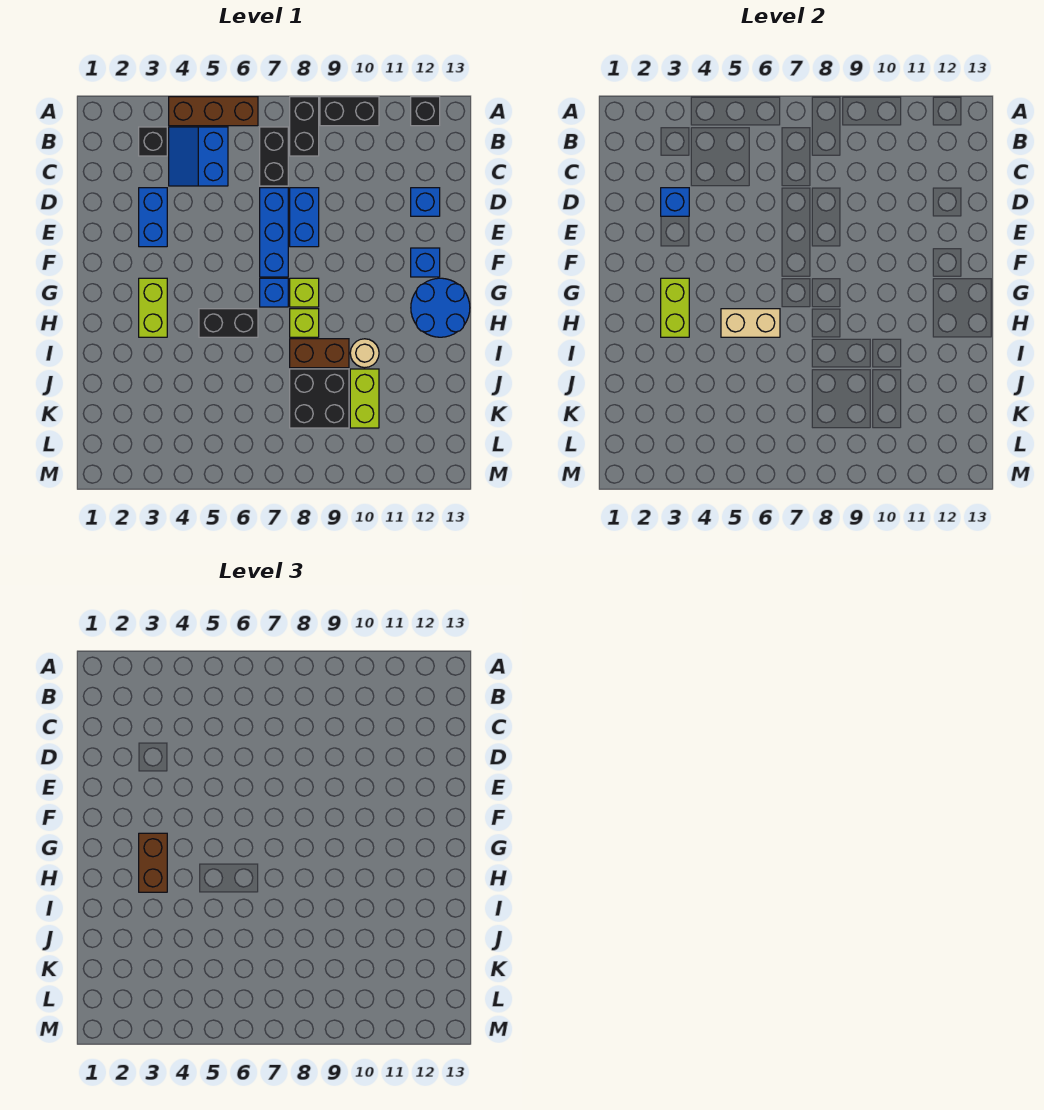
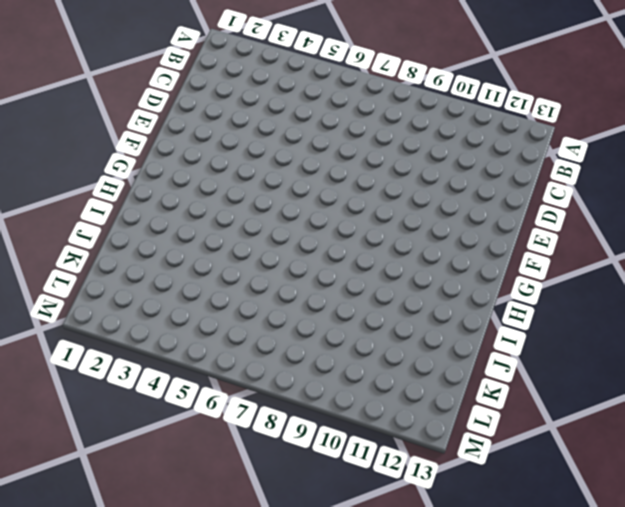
none -> brown brick A4:A6 level 1
none -> black brick A8:B8 level 1
none -> black brick A9:A10 level 1

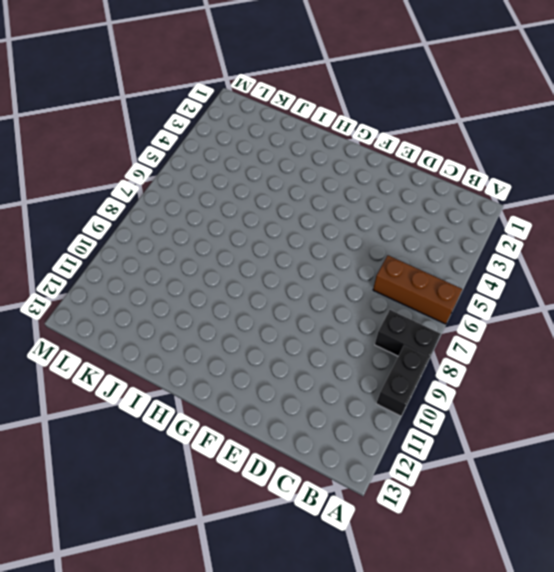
brown brick A6:C6 level 1 -> brown brick A4:A6 level 1
none -> black brick A12 level 1
none -> black brick B3 level 1
none -> blue slope B4:C5 level 1 top 5

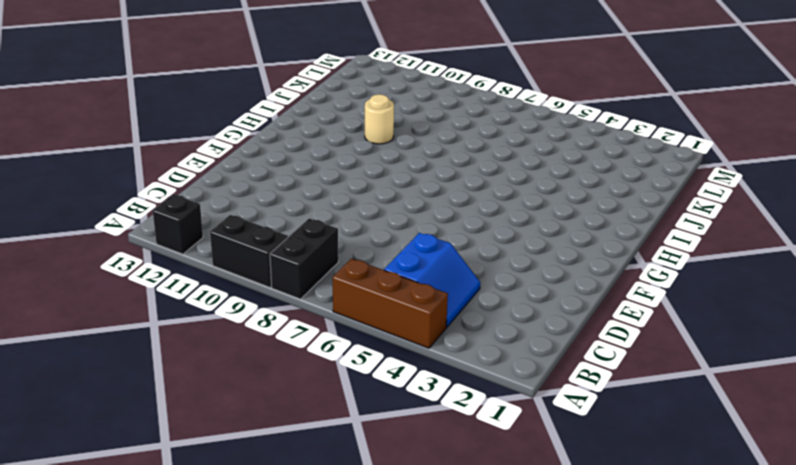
none -> black brick B3 level 1
none -> black brick B7:C7 level 1
none -> blue brick D3:E3 level 1

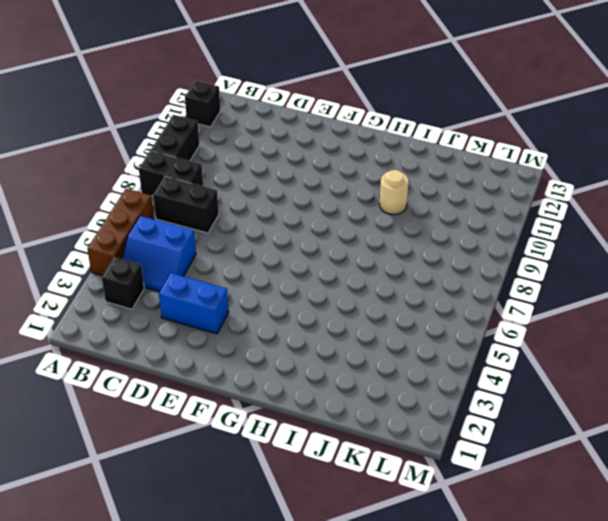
none -> blue brick D7:F7 level 1
none -> blue brick D8:E8 level 1
none -> blue brick D12 level 1

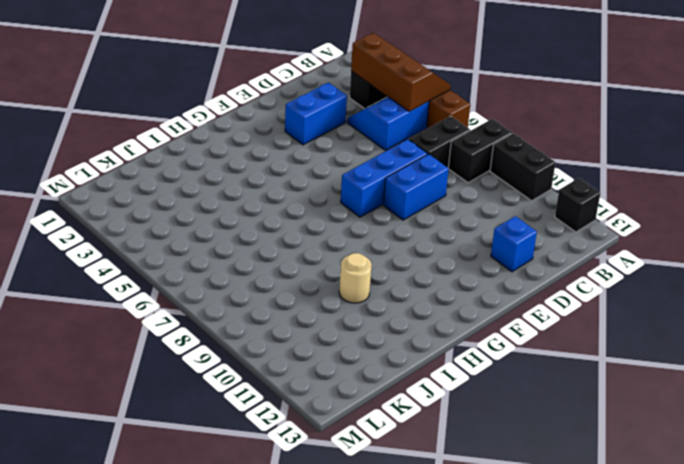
brown slope A3:B5 level 2 top B -> none
none -> blue brick F12 level 1
none -> lime brick G3:H3 level 1
none -> blue brick G7 level 1

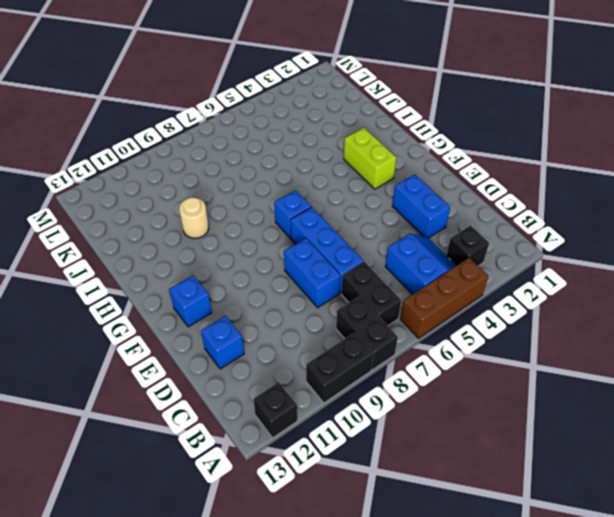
none -> lime brick G8 level 1
none -> blue round brick G12:H13 level 1
none -> black brick H5:H6 level 1

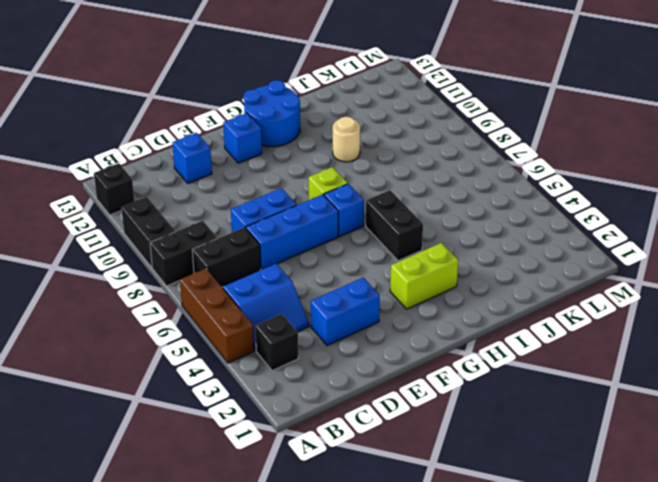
none -> lime brick H8 level 1
none -> brown brick I8:I9 level 1
none -> black brick J8:K9 level 1

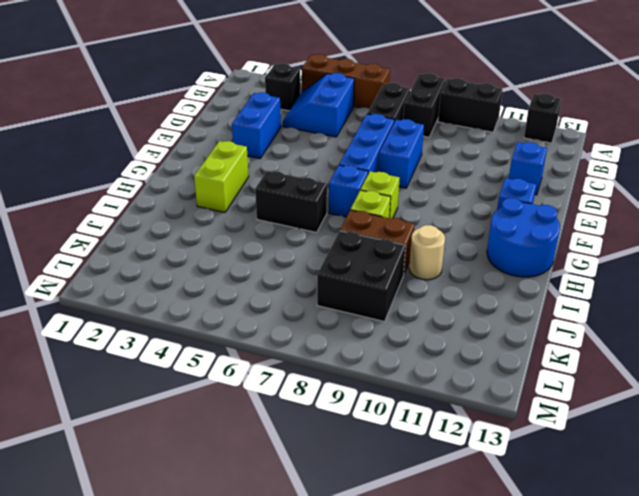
none -> lime brick J10:K10 level 1
none -> blue brick D3 level 2
none -> lime brick G3:H3 level 2

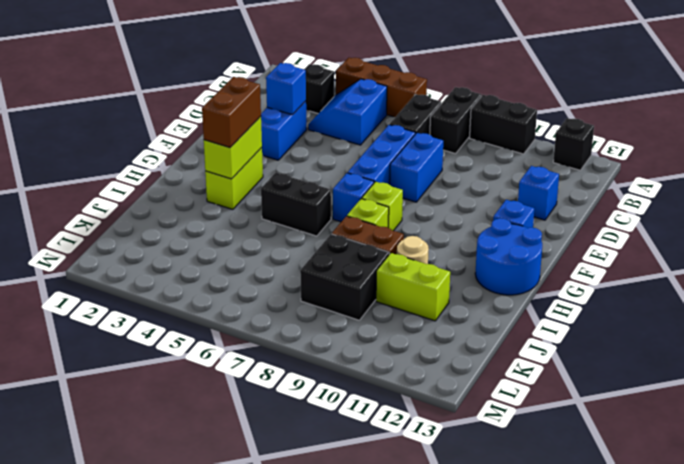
lime brick J10:J11 level 1 -> lime brick J10:K10 level 1
none -> tan brick H5:H6 level 2

